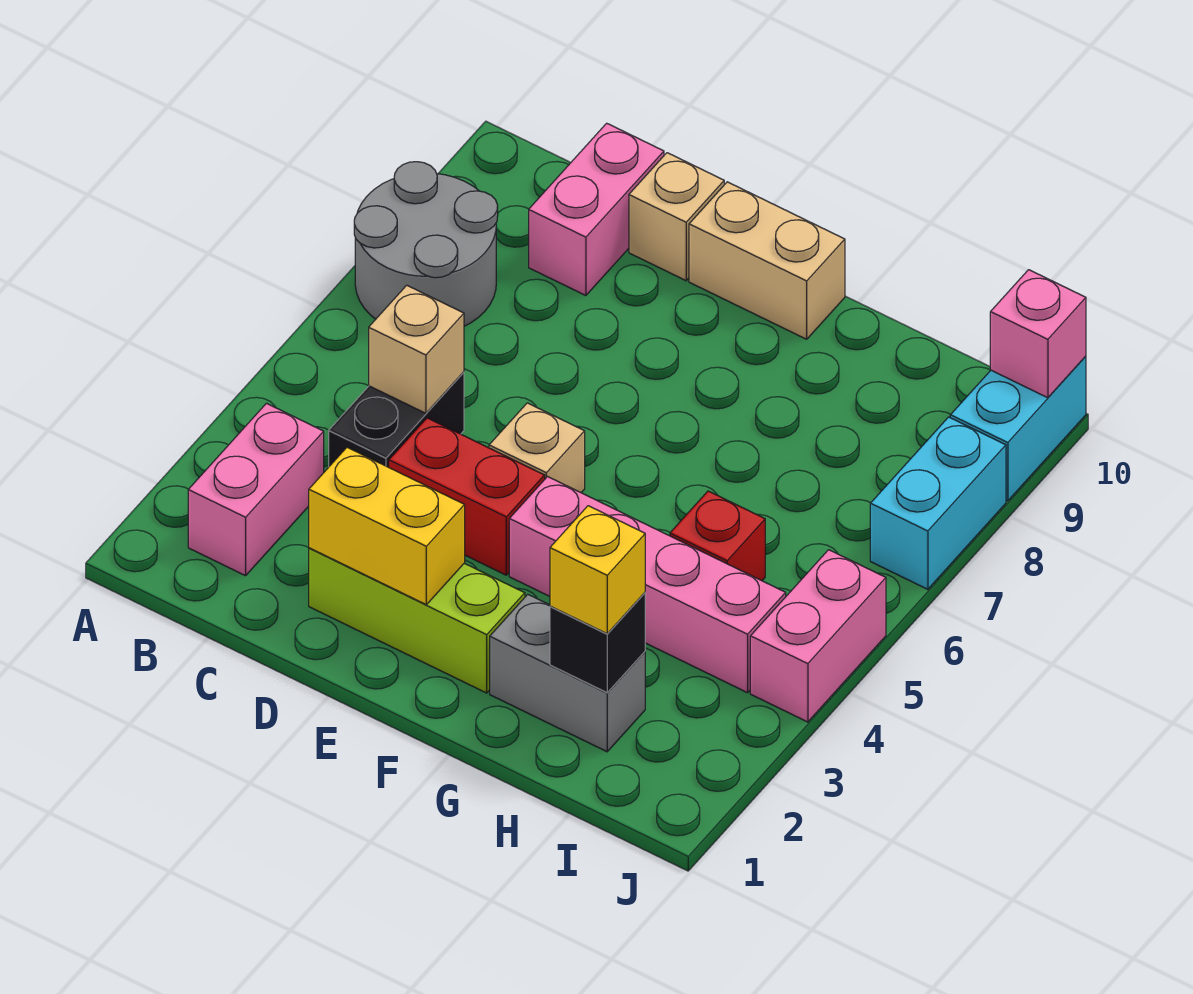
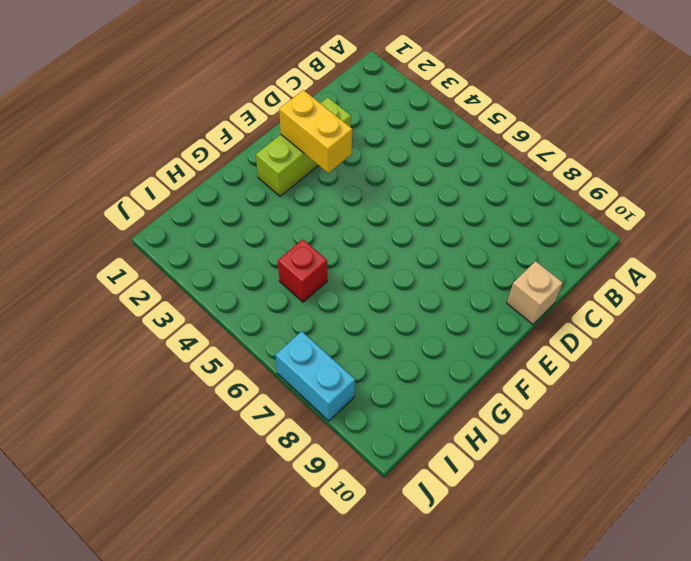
yellow brick E2:E3 level 2 -> yellow brick D2:E2 level 2
none -> grey round brick A7:B8 level 1
none -> pink brick B2:B3 level 1
none -> black brick C4:C5 level 1

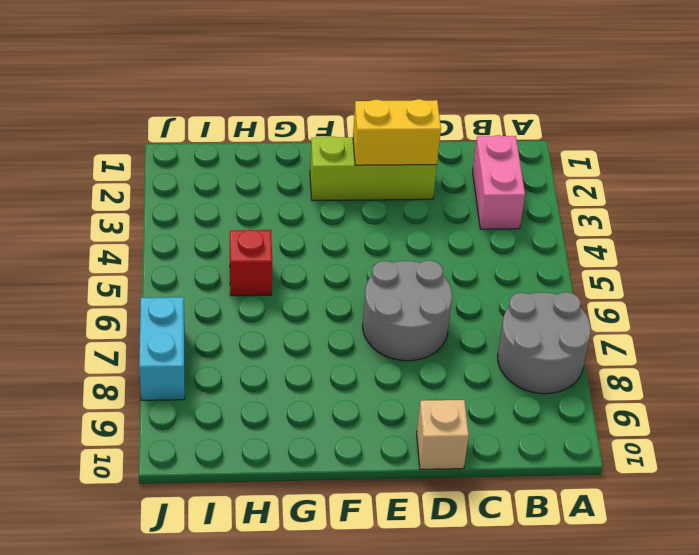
grey round brick D6:E7 level 1 -> none
none -> black brick C4:C5 level 1
none -> pink brick C9:C10 level 1
none -> red brick D4:E4 level 1

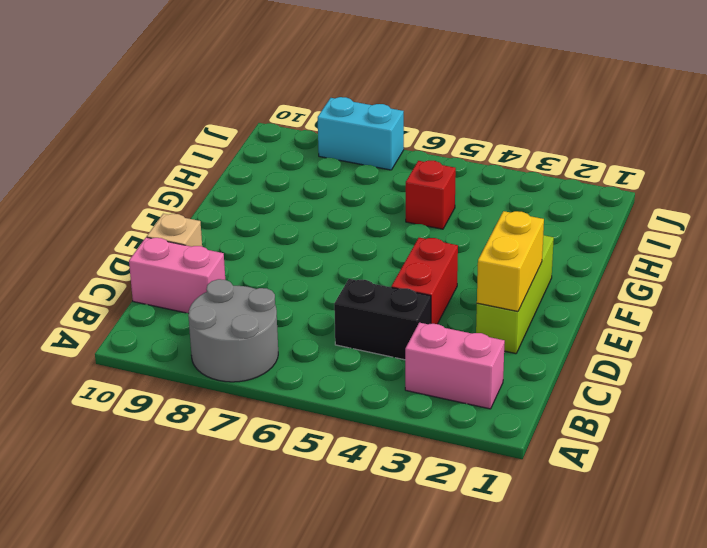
none -> tan brick E5 level 1
none -> tan brick E10:F10 level 1
none -> pink brick F4:I4 level 1

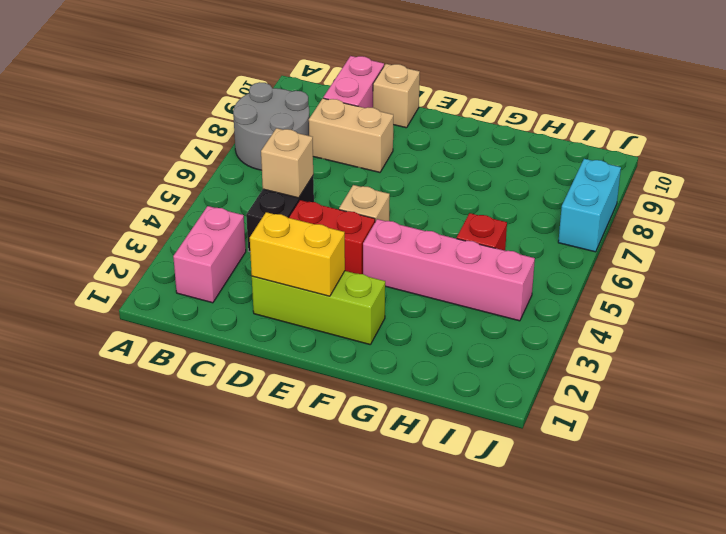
tan brick C8:D8 level 1 -> tan brick E10:F10 level 1
none -> grey brick G2:H2 level 1
none -> pink brick J4:J5 level 1
none -> cyan brick J9:J10 level 1

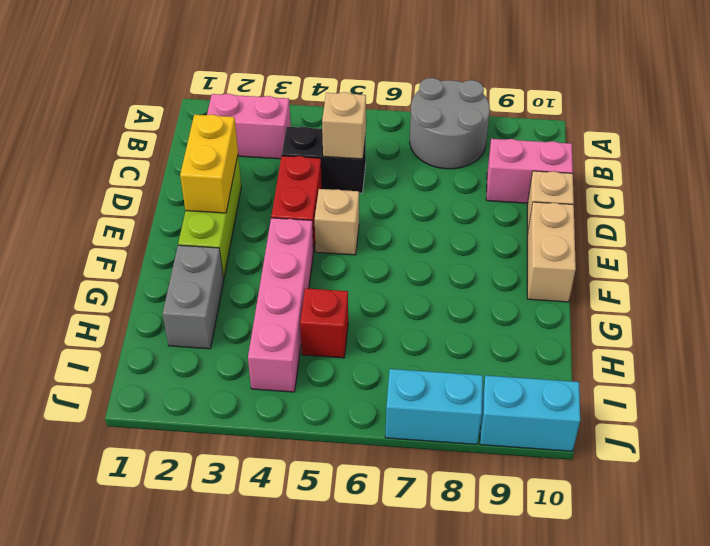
none -> pink brick J4:J5 level 1
none -> black brick H2 level 2
none -> pink brick J10 level 2

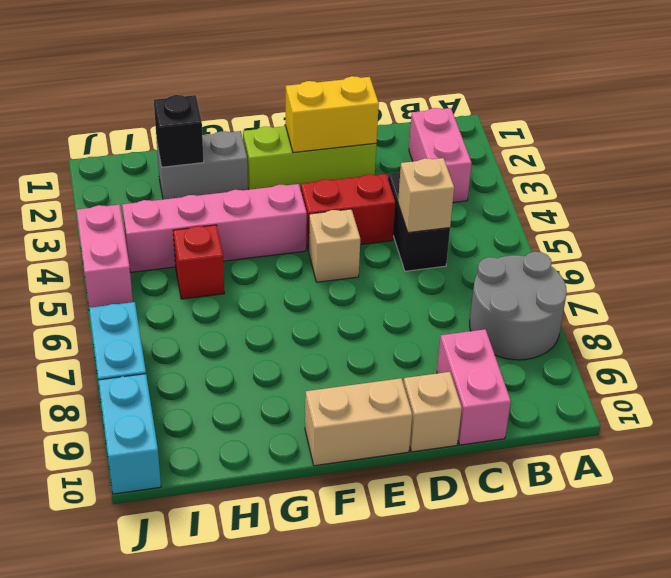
none -> pink brick J10 level 2
none -> yellow brick H2 level 3

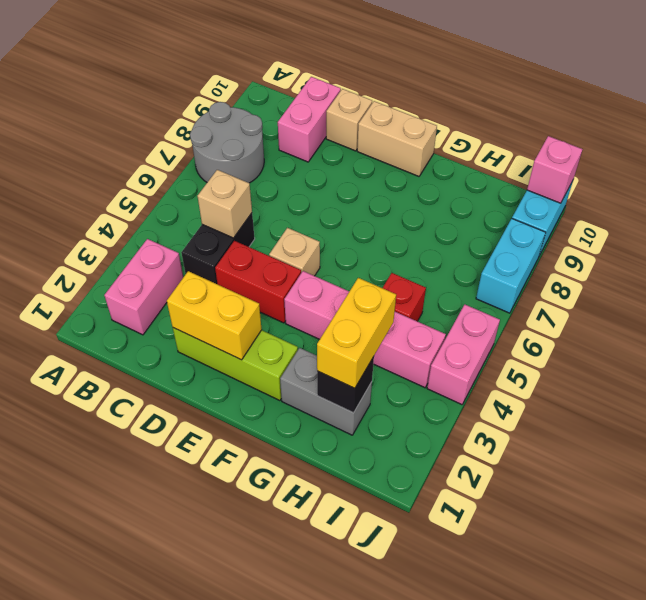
yellow brick H2:H3 level 3 -> yellow brick H2 level 3

